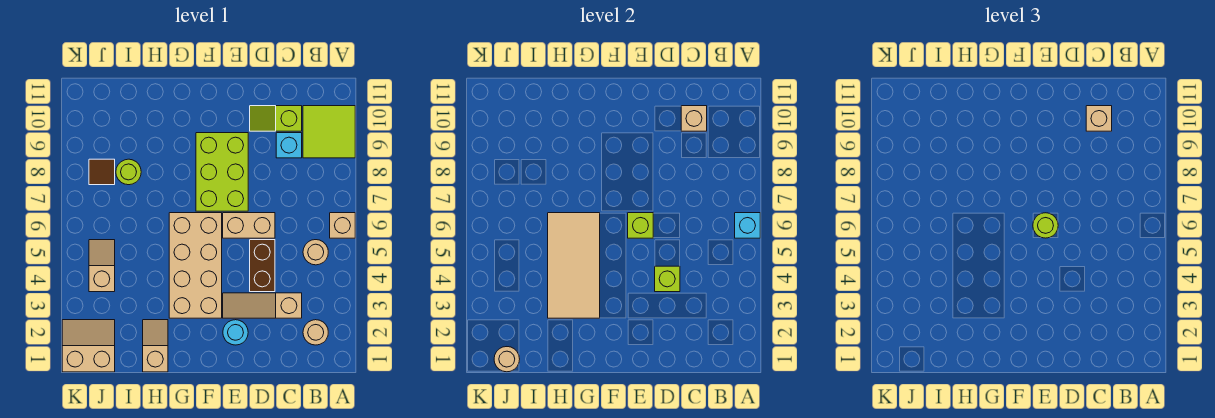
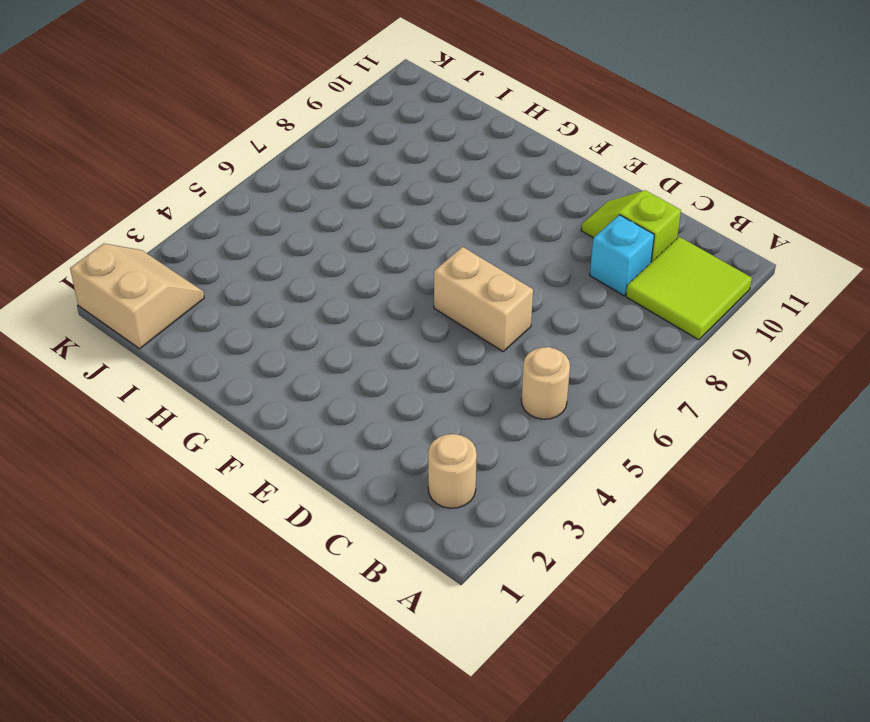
none -> tan brick A6 level 1
none -> tan slope C3:E3 level 1 top C
none -> brown brick D4:D5 level 1

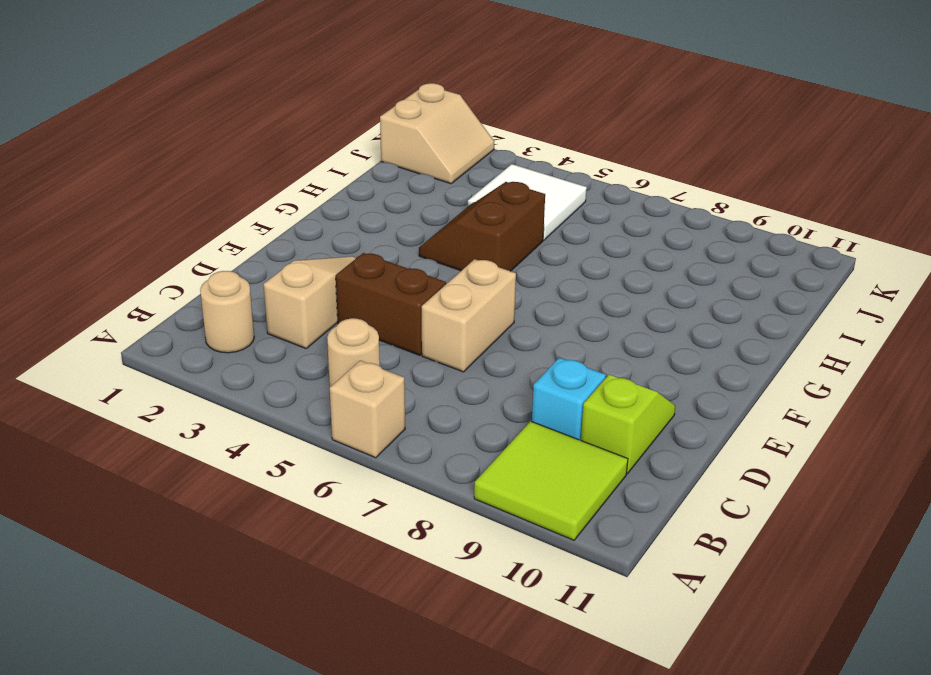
brown slope G4:H5 level 1 top 5 -> tan brick F3:G6 level 1
white tile I4:J5 level 1 -> tan slope J4:J5 level 1 top 4
none -> cyan round brick E2 level 1
none -> lime brick E7:F9 level 1
none -> tan slope H1:H2 level 1 top 1

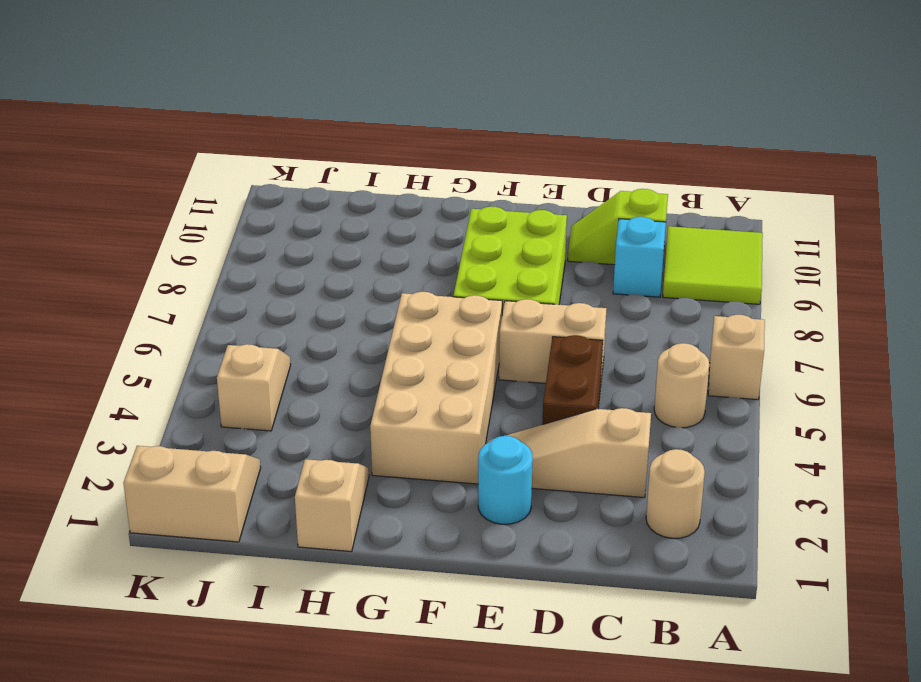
none -> lime round brick I8 level 1
none -> brown tile J8 level 1
none -> cyan brick A6 level 2

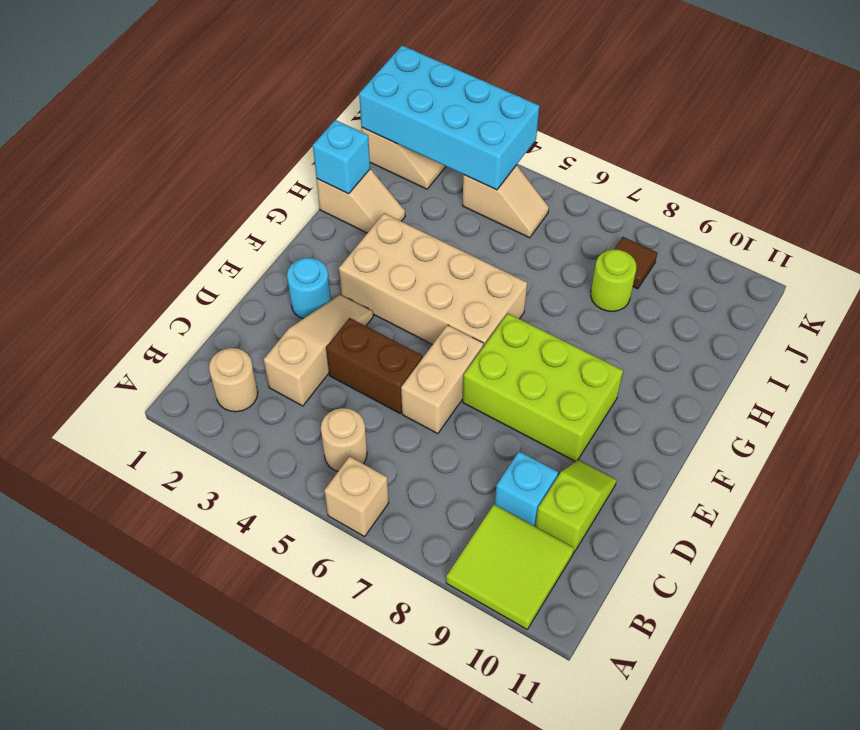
cyan brick H1 level 2 -> cyan brick A6 level 2
cyan brick J1:K4 level 2 -> tan round brick J1 level 2
none -> tan brick C10 level 2
none -> lime brick D4 level 2
none -> lime brick E6 level 2

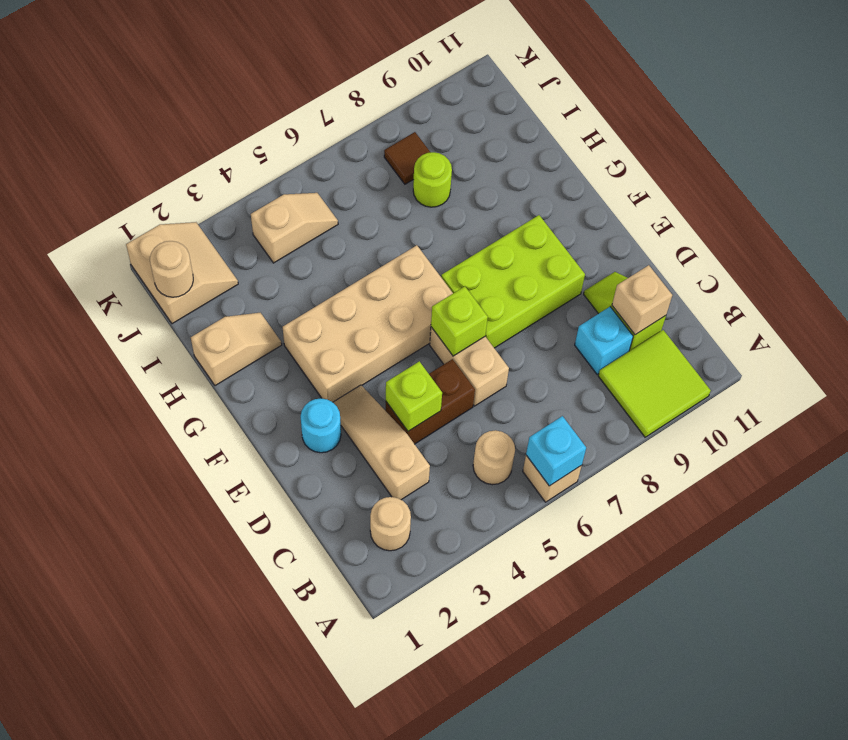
none -> tan tile G3:H6 level 2
none -> tan brick C10 level 3
none -> lime round brick E6 level 3

